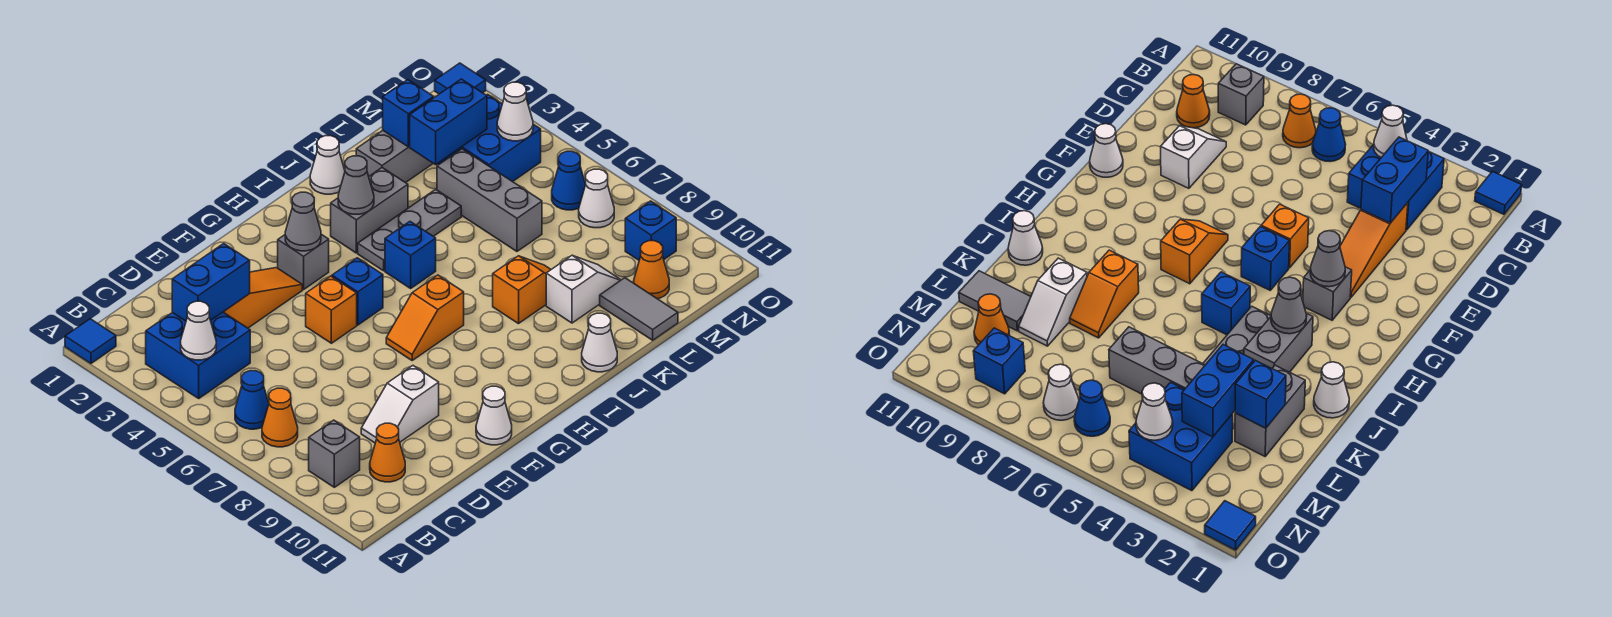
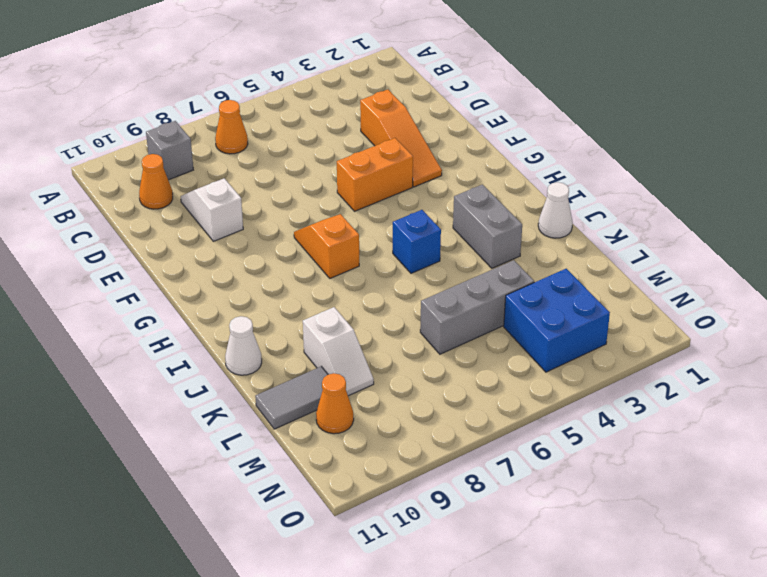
orange brick F4:F5 level 1 -> orange brick F5 level 1
none -> blue tile A1 level 1
none -> blue brick B3:C4 level 1
none -> blue cone B6 level 1
none -> white cone F11 level 1

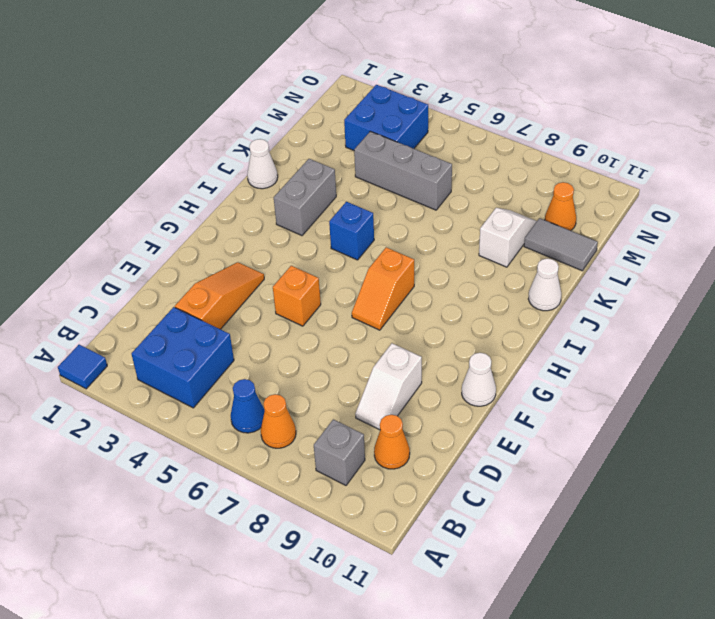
none -> grey brick G3 level 1
none -> blue brick G5 level 1
none -> grey plate I4:K4 level 1
none -> orange slope J8:K8 level 1 top J

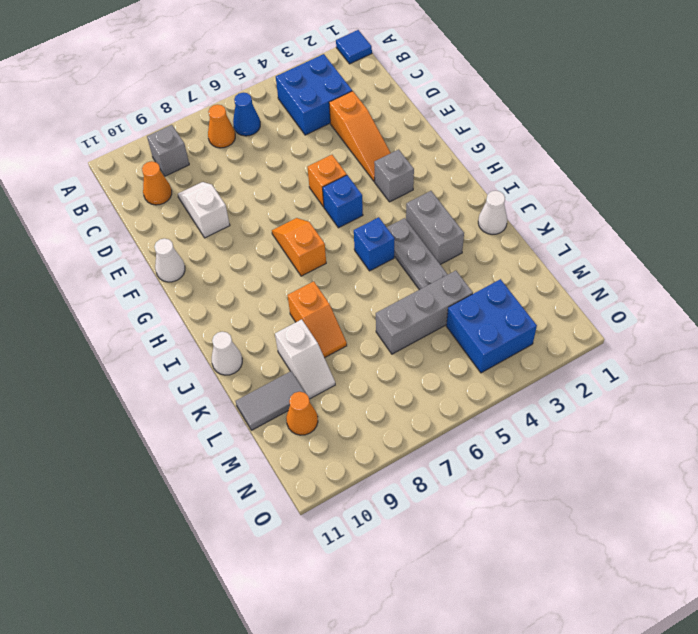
none -> grey brick K2:L2 level 1
none -> blue cone N6 level 1
none -> white cone N7 level 1
none -> blue brick N9 level 1

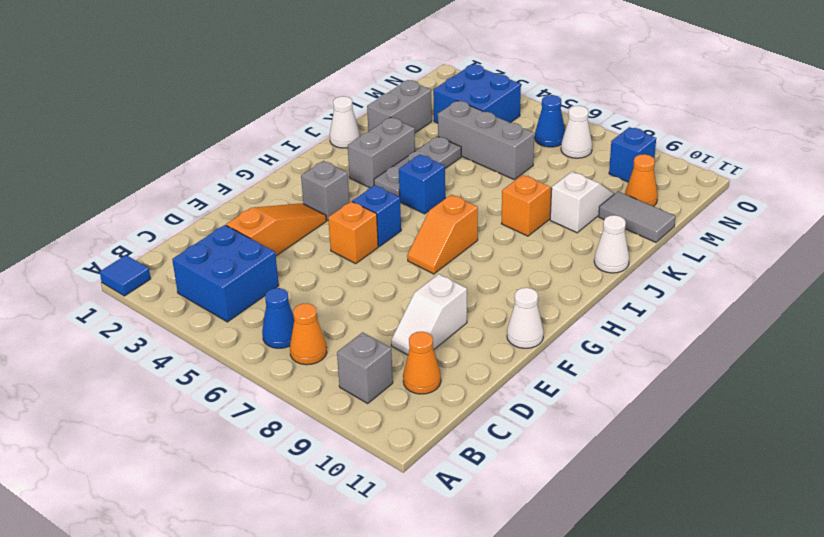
none -> blue tile O1 level 1
none -> white cone B4 level 2
none -> blue brick C3:D3 level 2
none -> grey cone G3 level 2

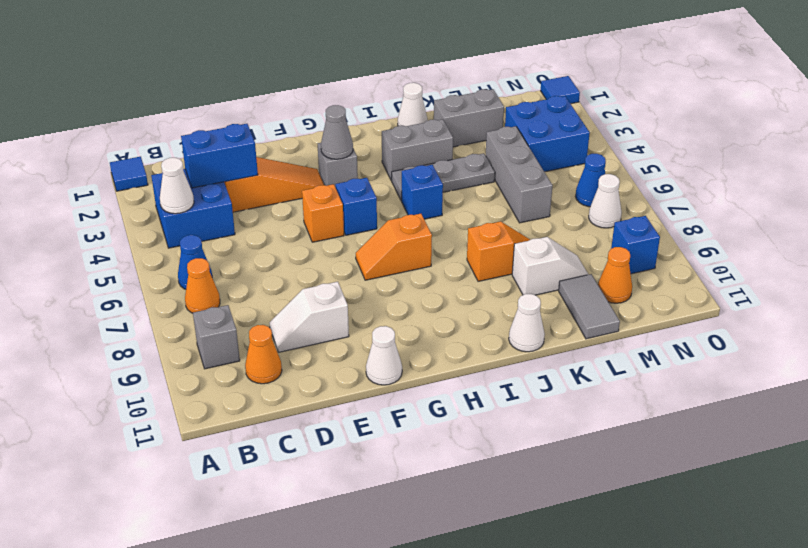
none -> grey cone I3 level 2
none -> blue brick L2 level 2
none -> blue brick L3:M3 level 2
none -> white cone N4 level 2

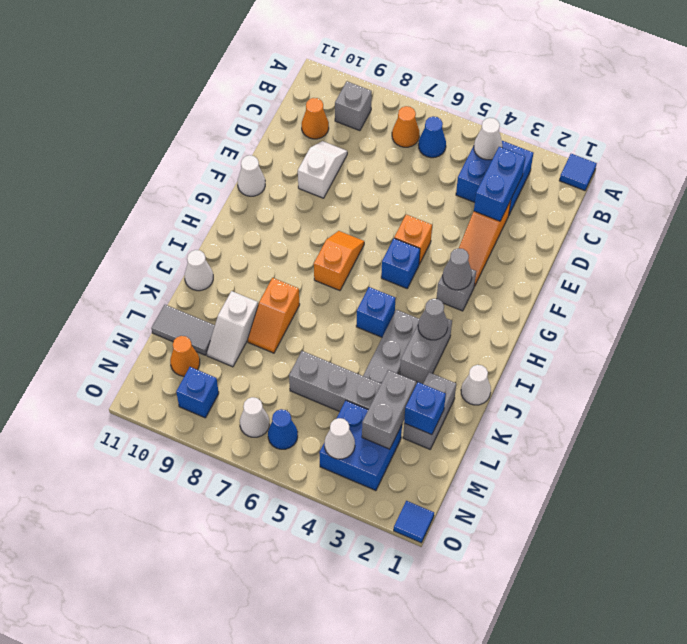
grey brick L3:M3 level 2 -> blue brick L3:M3 level 2

